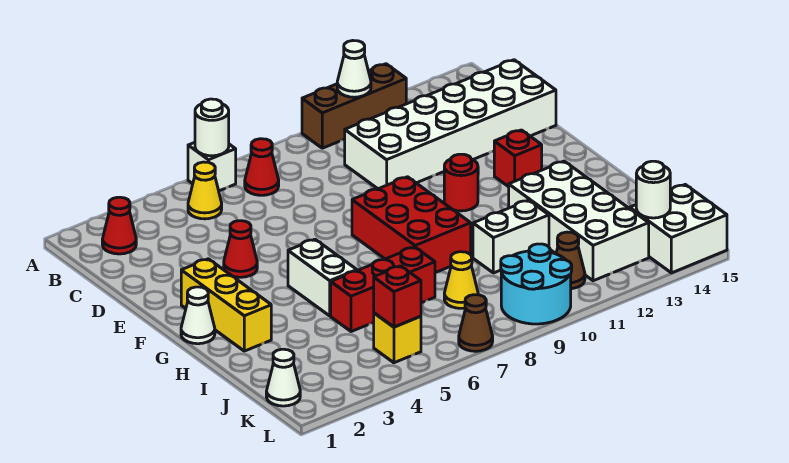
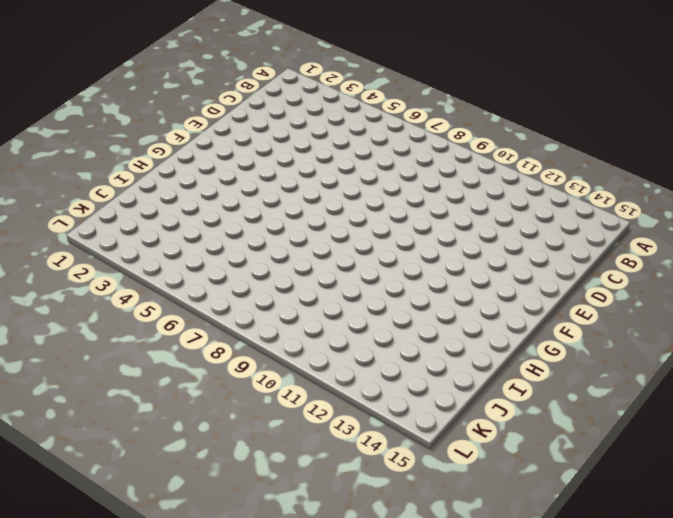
none -> white brick A6 level 1
none -> brown brick A10:A12 level 1
none -> red cone B2 level 1

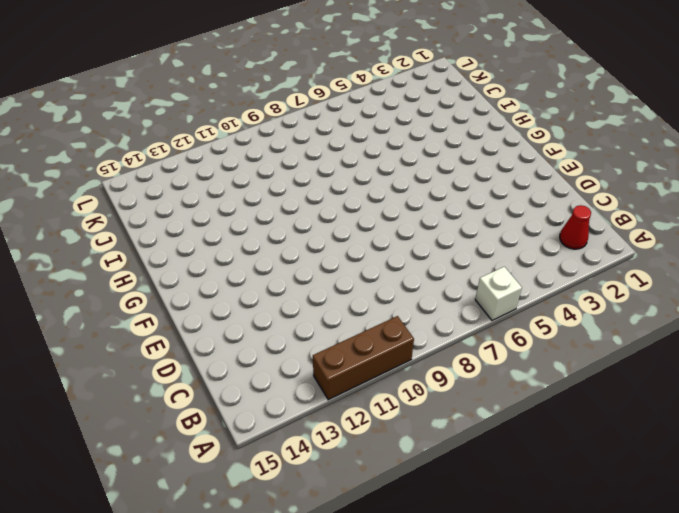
none -> yellow cone B5 level 1
none -> red cone B7 level 1
none -> white brick C10:D15 level 1

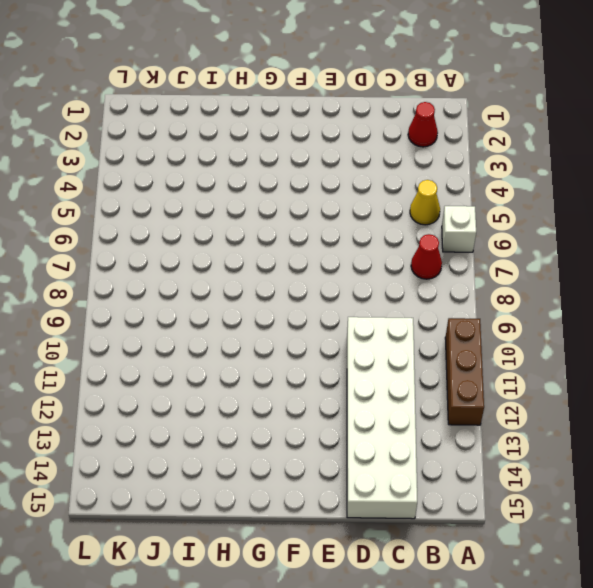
none -> red cone E4 level 1
none -> yellow brick F2:H2 level 1
none -> red brick F8:H9 level 1

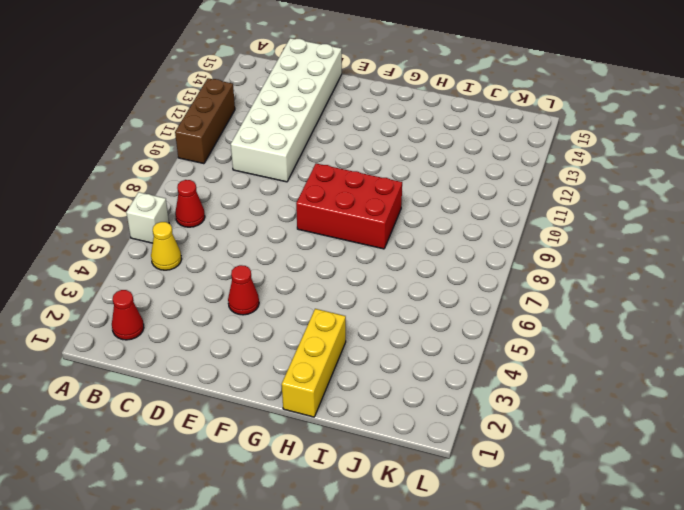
yellow brick H1:H3 level 1 -> yellow brick F2:H2 level 1
none -> red round brick F11 level 1
none -> red brick F13 level 1
none -> white cone G1 level 1

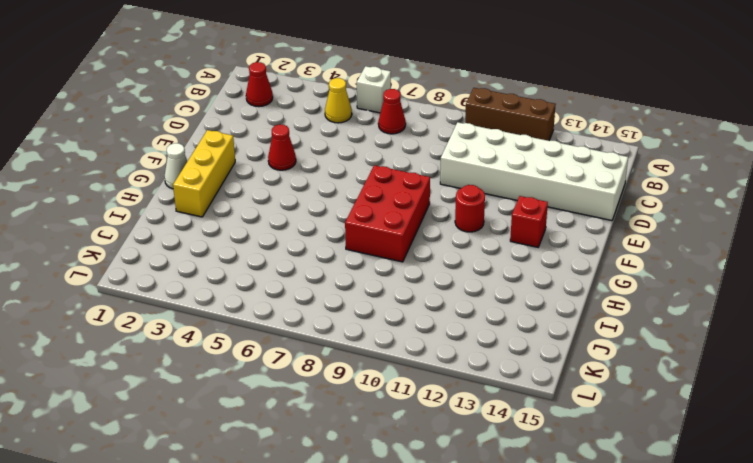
none -> white brick G5:H5 level 1
none -> white brick H12:K13 level 1
none -> red brick I5:I7 level 1

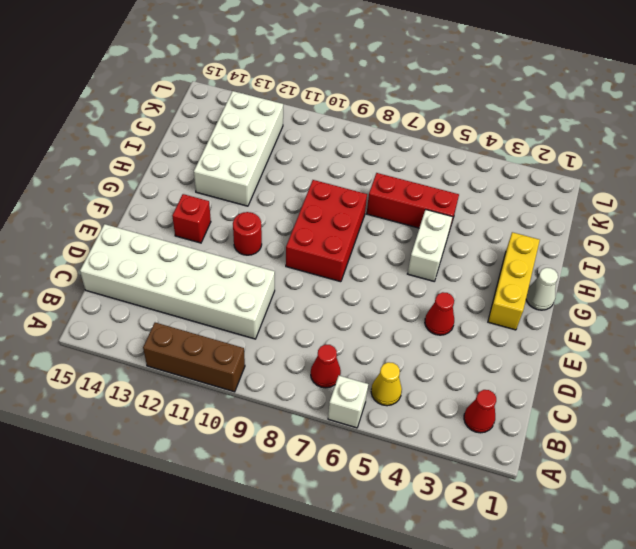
none -> white brick I10:I11 level 1
none -> yellow cone J8 level 1
none -> white cone K1 level 1

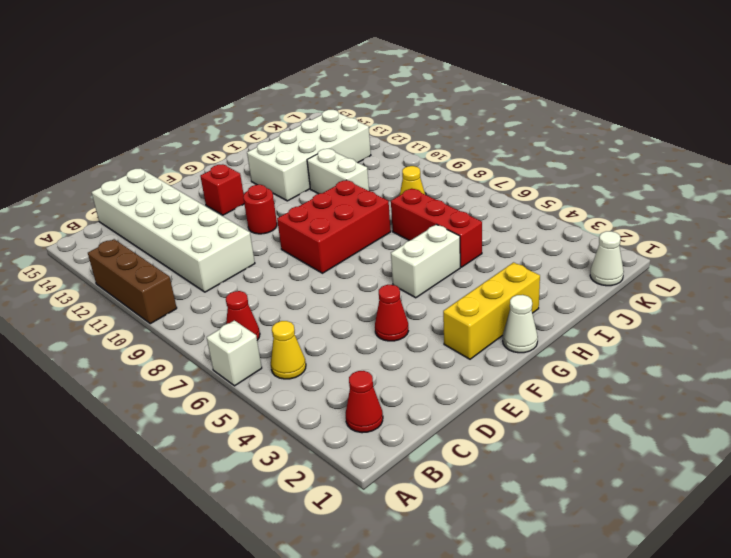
none -> yellow brick K5 level 1
none -> cyan round brick K9:L10 level 1
none -> brown cone K11 level 1

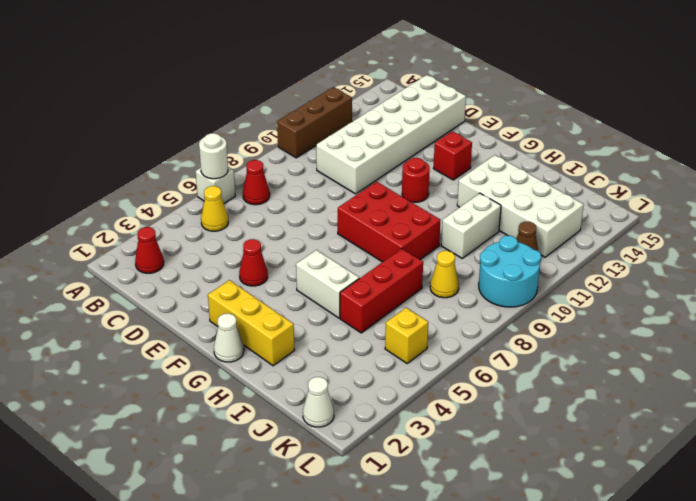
none -> white brick K14:L15 level 1
none -> brown cone L7 level 1
none -> white cone A11 level 2

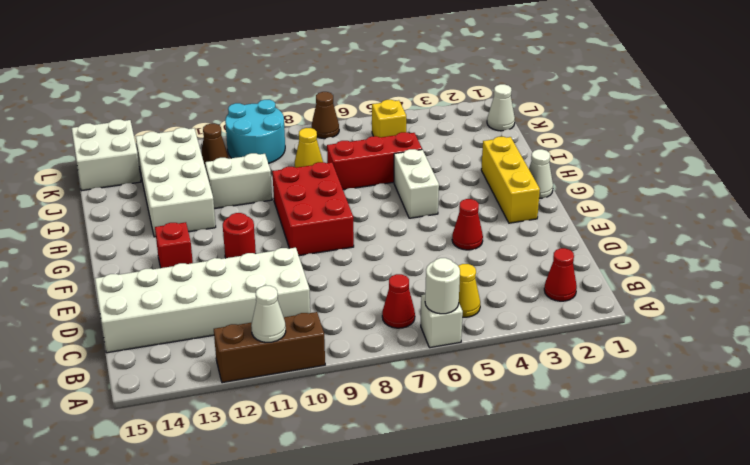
none -> red brick K5 level 2
none -> white round brick K14 level 2

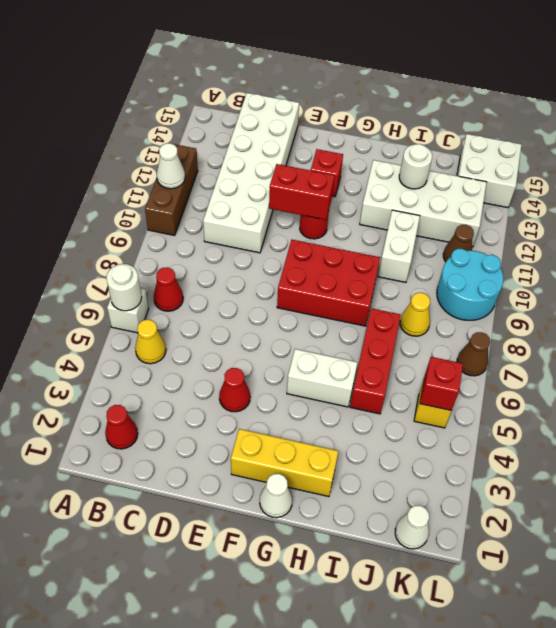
red brick E11:F11 level 2 -> none
white round brick I13 level 2 -> white round brick K14 level 2

